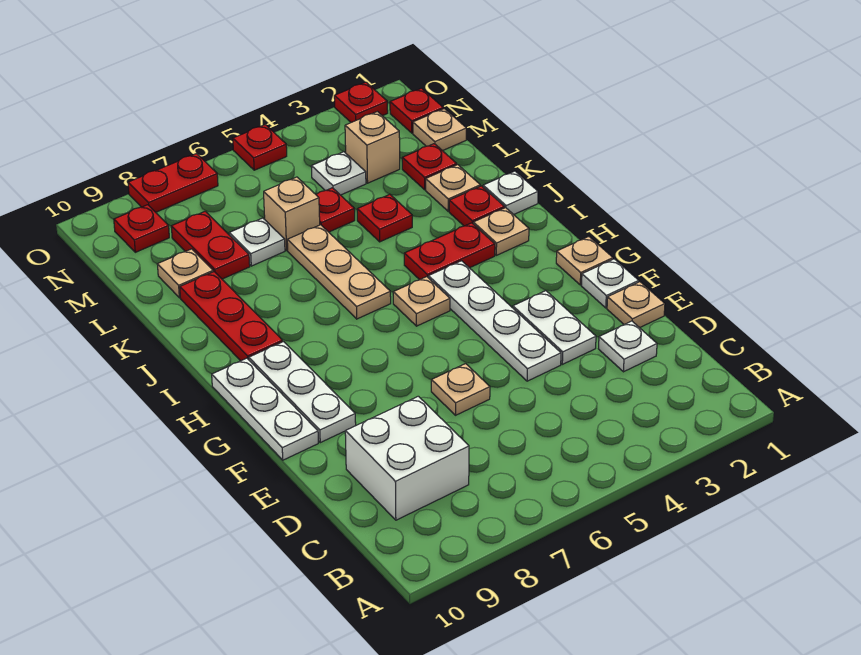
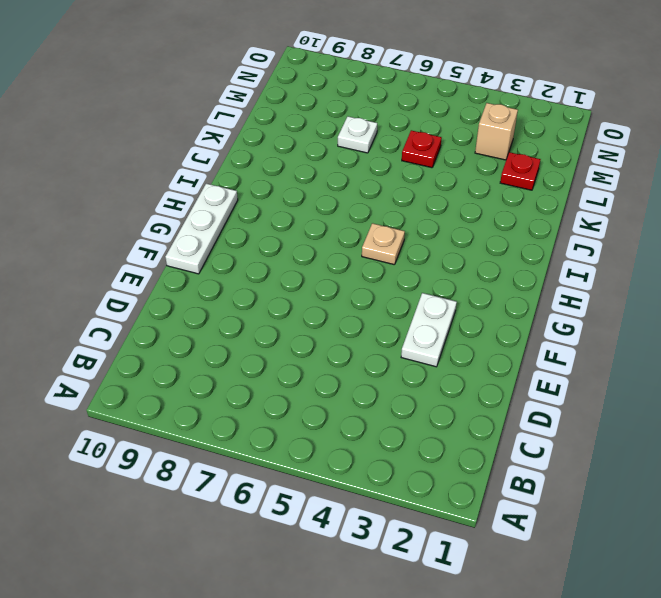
none -> white brick C8:D9 level 1
none -> white plate D2 level 1
none -> tan plate E1 level 1
none -> white plate E4:H4 level 1

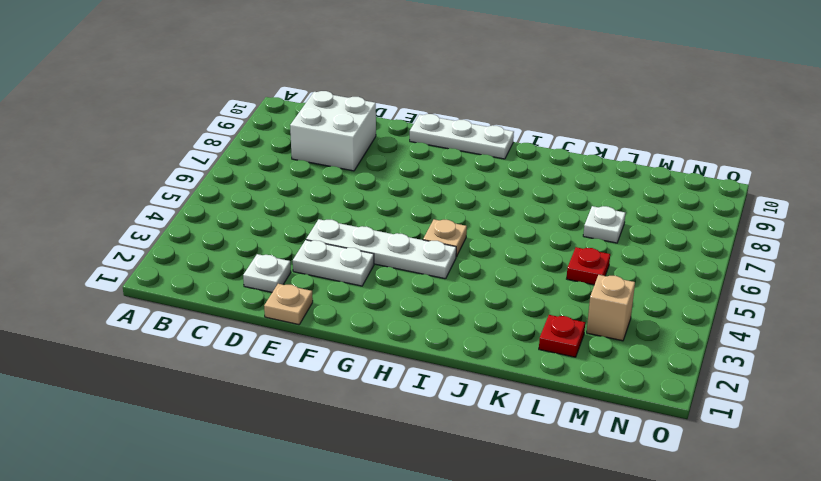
none -> tan plate E6 level 1
none -> white plate F1 level 1
none -> white plate F9:H9 level 1
none -> tan plate G1 level 1

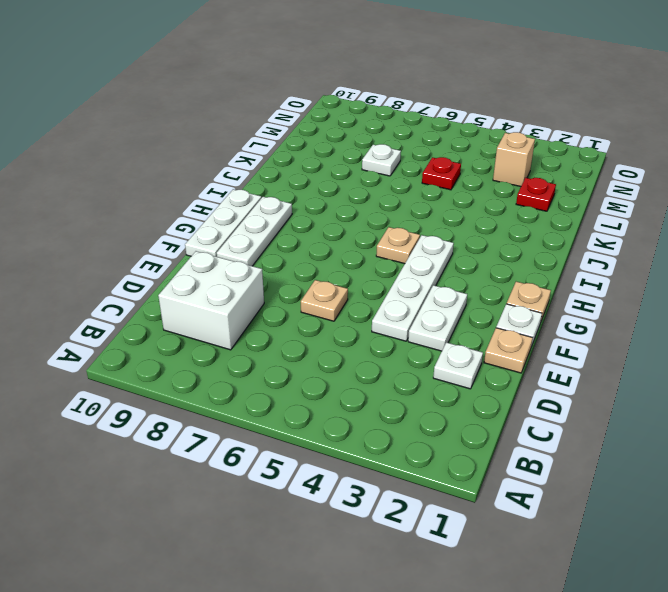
none -> tan plate I2 level 1
none -> red plate I3:I4 level 1
none -> tan plate I6:K6 level 1
none -> red plate I9:K9 level 1

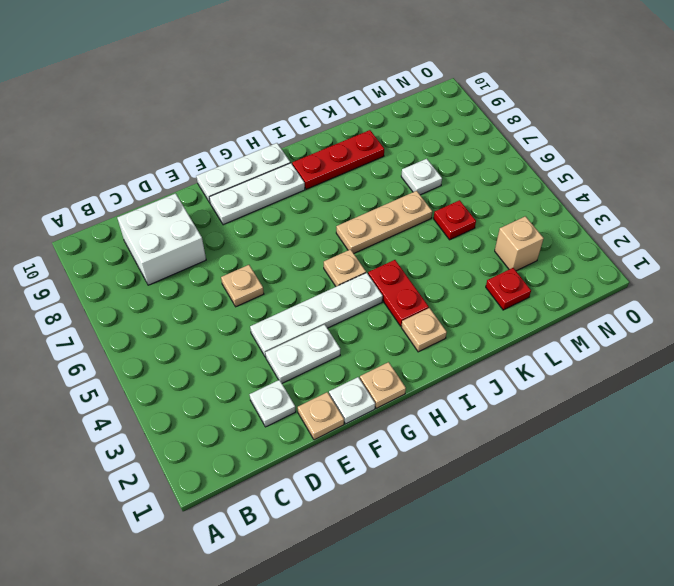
none -> white plate J1 level 1
none -> red plate J2 level 1
none -> tan plate K2 level 1
none -> red plate K4 level 1

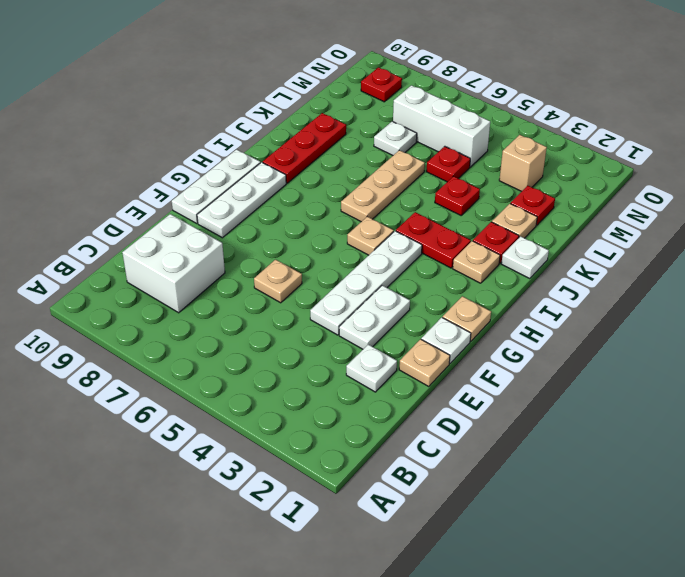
white brick M5:M7 level 1 -> none
none -> tan brick L6 level 1
none -> red plate L8:M8 level 1
none -> tan plate L9 level 1
none -> tan plate M1 level 1

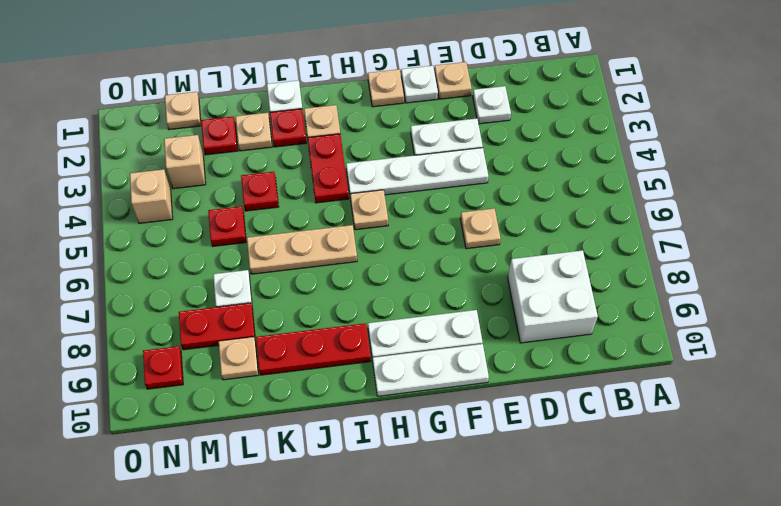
tan brick N4 level 1 -> tan brick L6 level 1
none -> white plate M4 level 1
none -> red plate N1 level 1
none -> red plate O2 level 1
none -> red plate O5 level 1

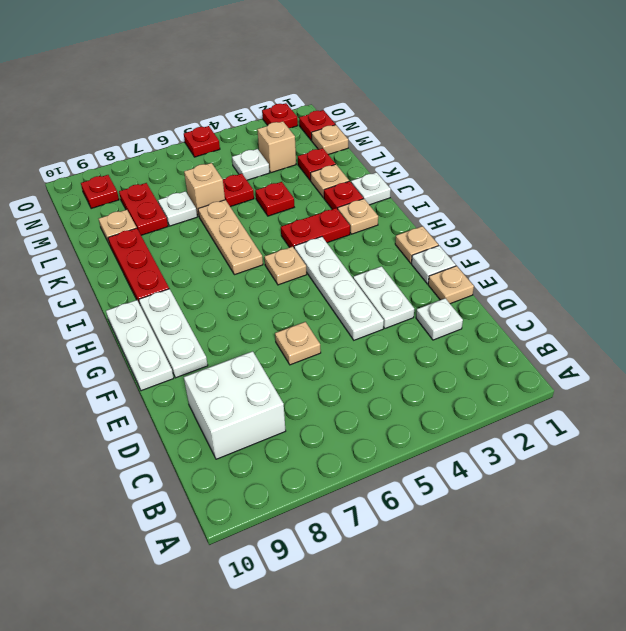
none -> red plate O7:O8 level 1

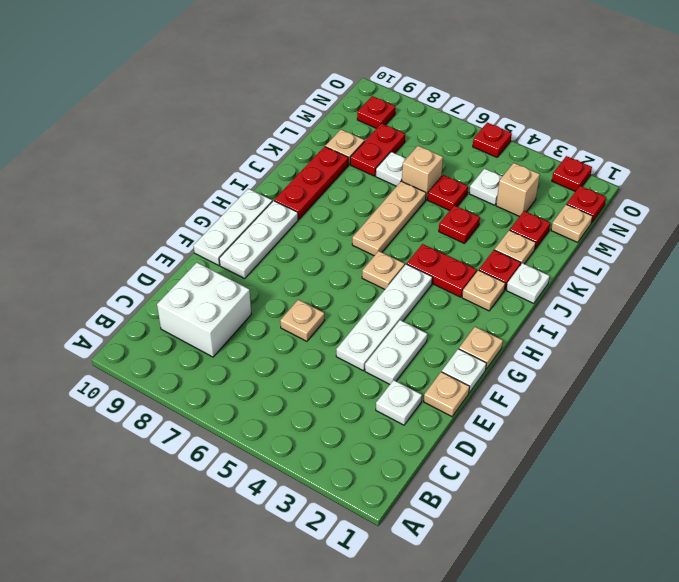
none -> red plate O7:O8 level 1

